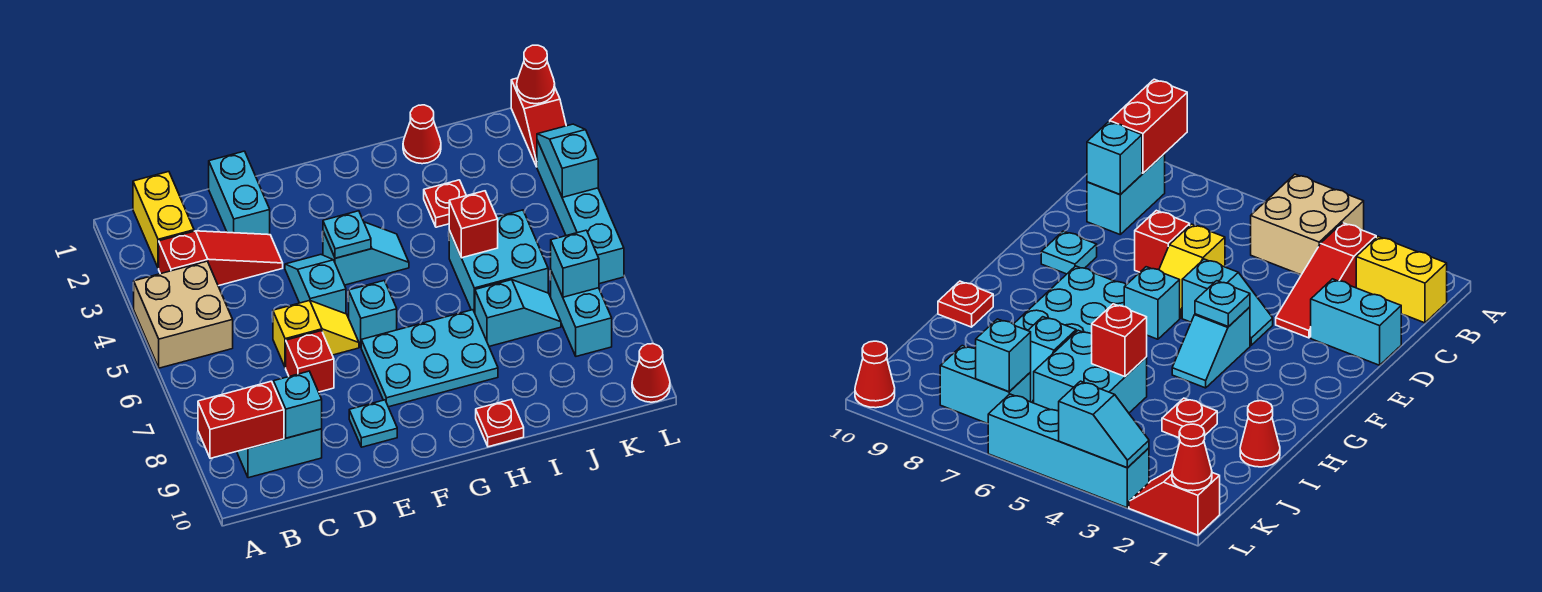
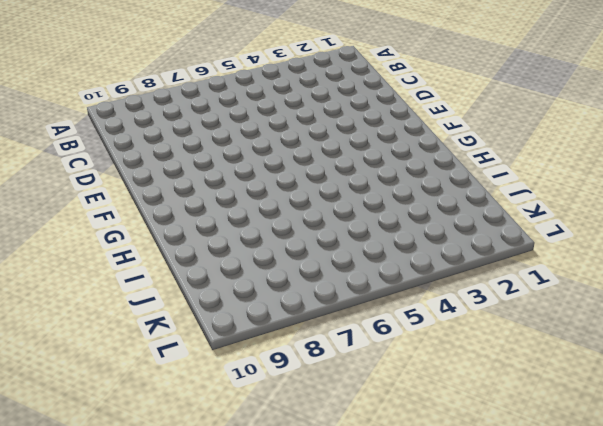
none -> tan brick A4:B5 level 1
none -> yellow brick B1:B2 level 1
none -> red slope B3:D3 level 1 top B

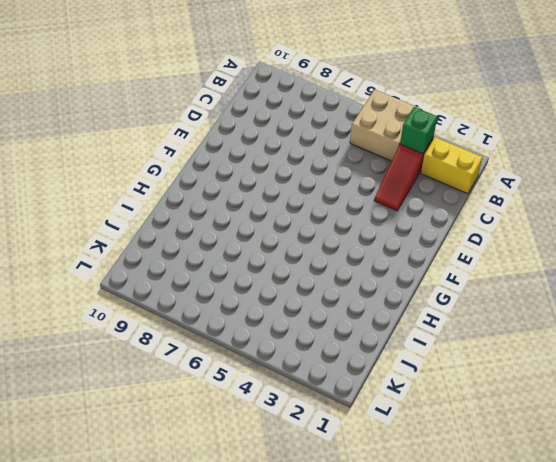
green brick B3 level 2 -> none
none -> cyan brick B9:C9 level 1
none -> cyan brick D1:D2 level 1
none -> yellow slope D6:E6 level 1 top D

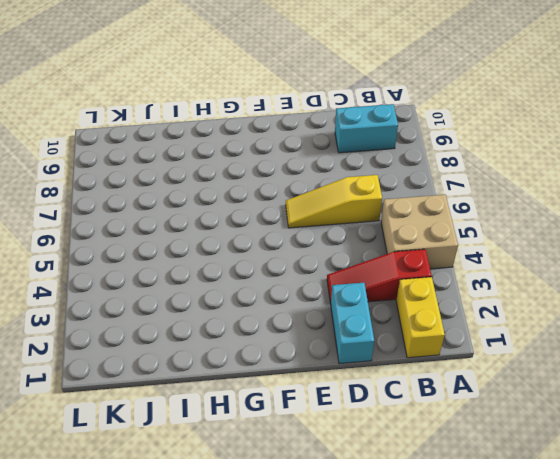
yellow slope C6:E6 level 1 top C -> yellow slope D6:E6 level 1 top D
none -> red brick D7 level 1
none -> cyan slope E4:E5 level 1 top 5
none -> cyan plate E9 level 1

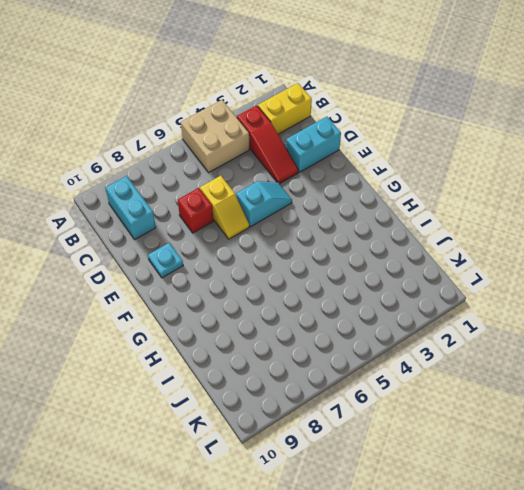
none -> cyan slope F4:G4 level 1 top F
none -> cyan brick F6 level 1
none -> cyan plate F7:H8 level 1

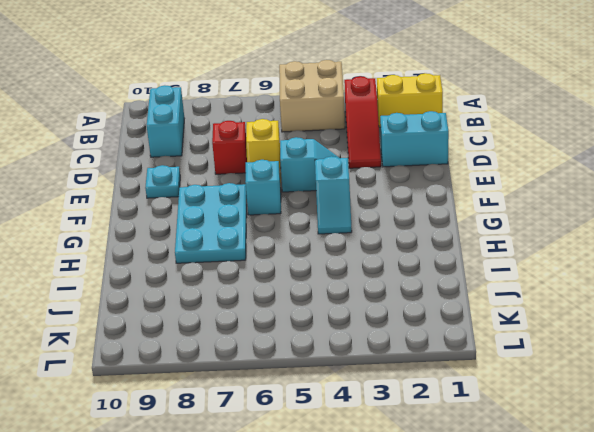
none -> red plate H10 level 1
none -> red cone I1 level 1
none -> red plate I3 level 1

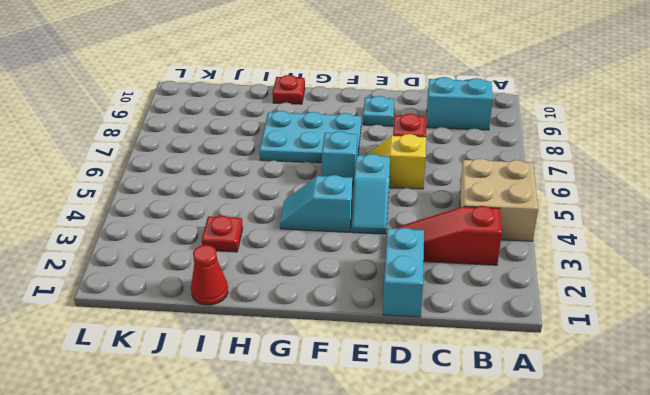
none -> yellow brick B1:B2 level 1
none -> cyan brick I5:J6 level 1
none -> cyan slope I7:J7 level 1 top I

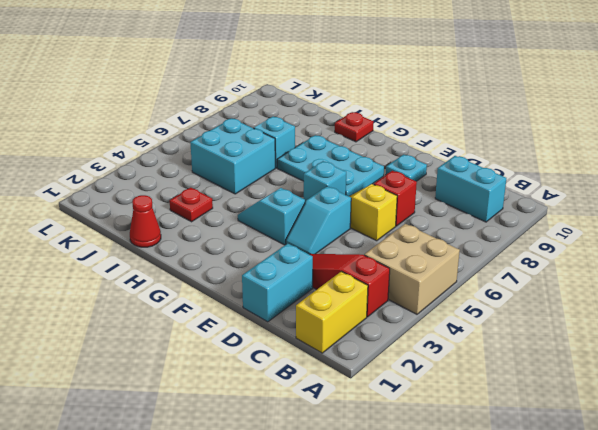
none -> cyan brick K7:K8 level 1
none -> red slope L1:L2 level 1 top 1
none -> cyan brick L3:L6 level 1

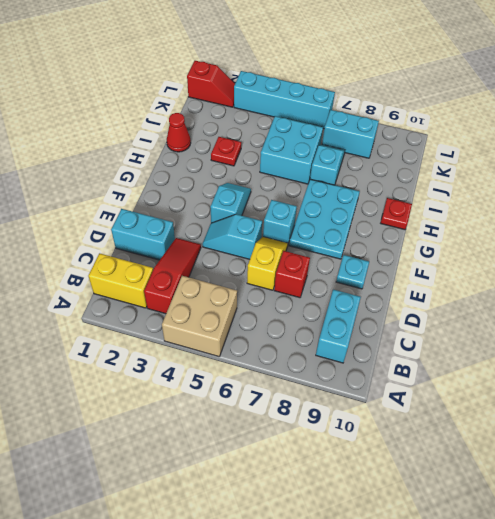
none -> red cone L10 level 1
none -> red brick A9:B9 level 2
none -> cyan brick C9 level 2

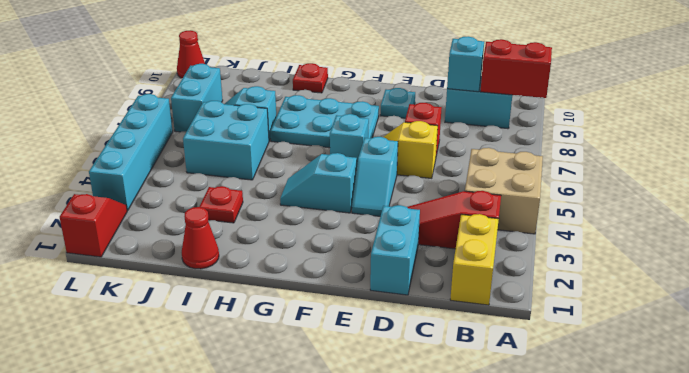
none -> cyan plate F4 level 2
none -> red brick I5 level 2
none -> cyan brick K7 level 2

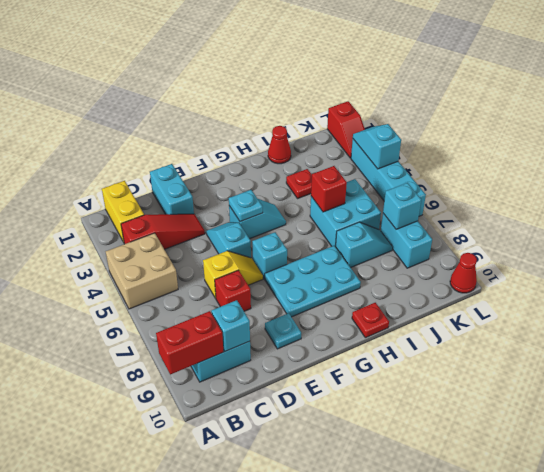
none -> red cone L1 level 2

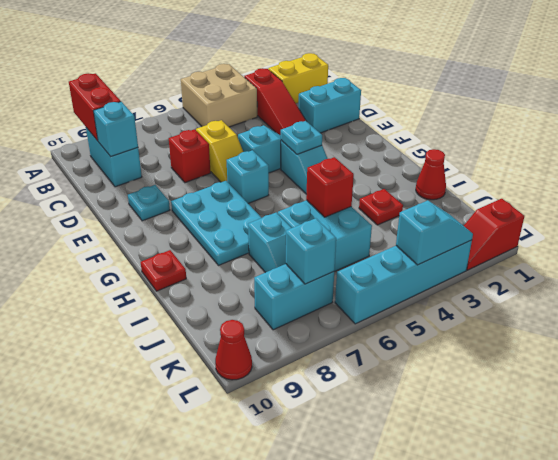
none -> red cone L1 level 2

